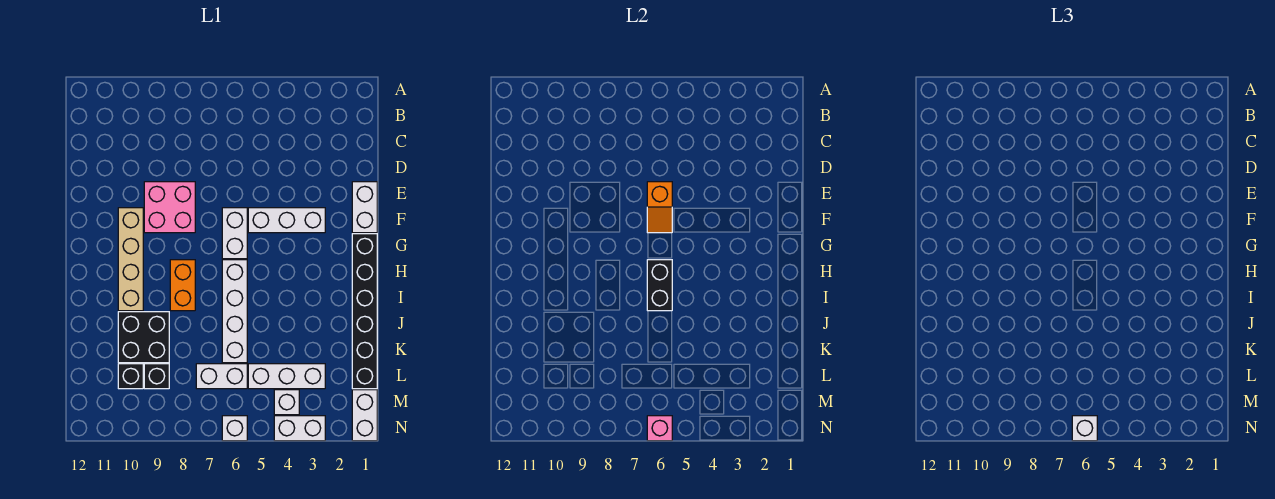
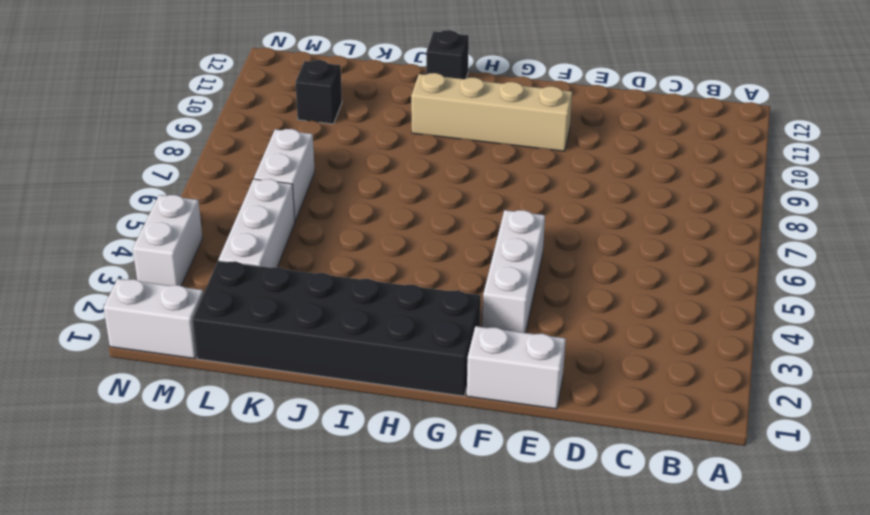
black brick G1:L2 level 1 -> black brick G1:L1 level 1
black brick I12 level 1 -> black brick L9 level 1
none -> pink brick E8:F9 level 1
none -> white brick F6:G6 level 1
none -> white brick H6:K6 level 1

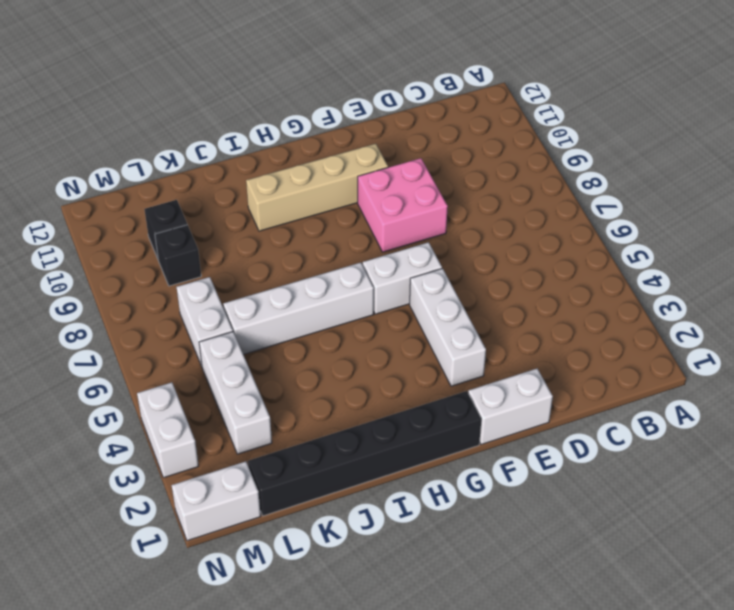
none -> orange brick H8:I8 level 1
none -> black brick J9:K10 level 1
none -> white brick M4 level 1

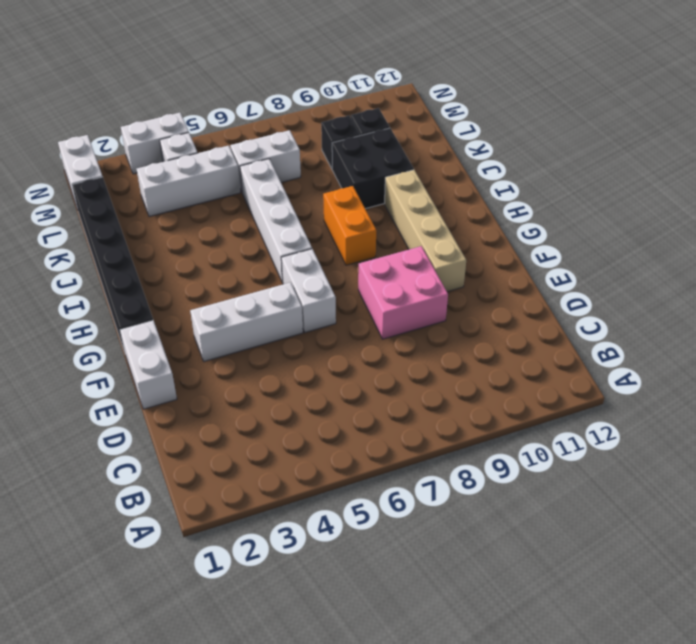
none -> white brick N6 level 1
none -> orange slope E6:F6 level 2 top E
none -> black brick H6:I6 level 2

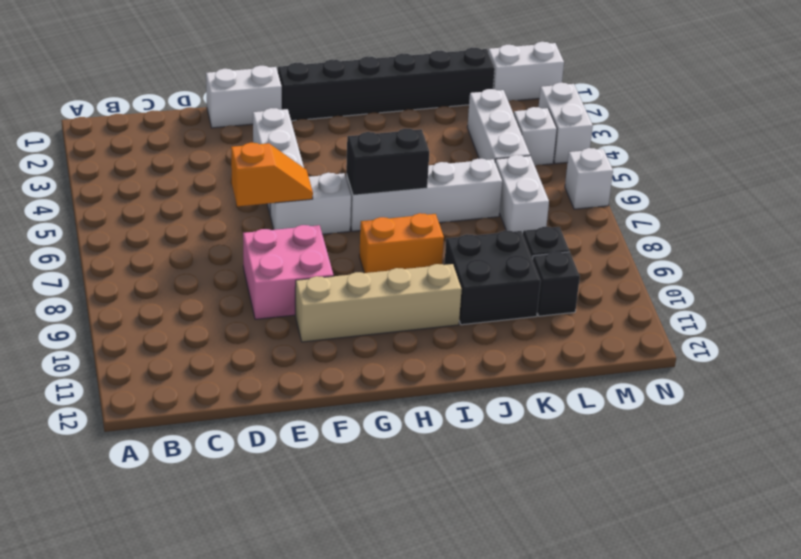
none -> pink brick N6 level 2
none -> white brick N6 level 3

